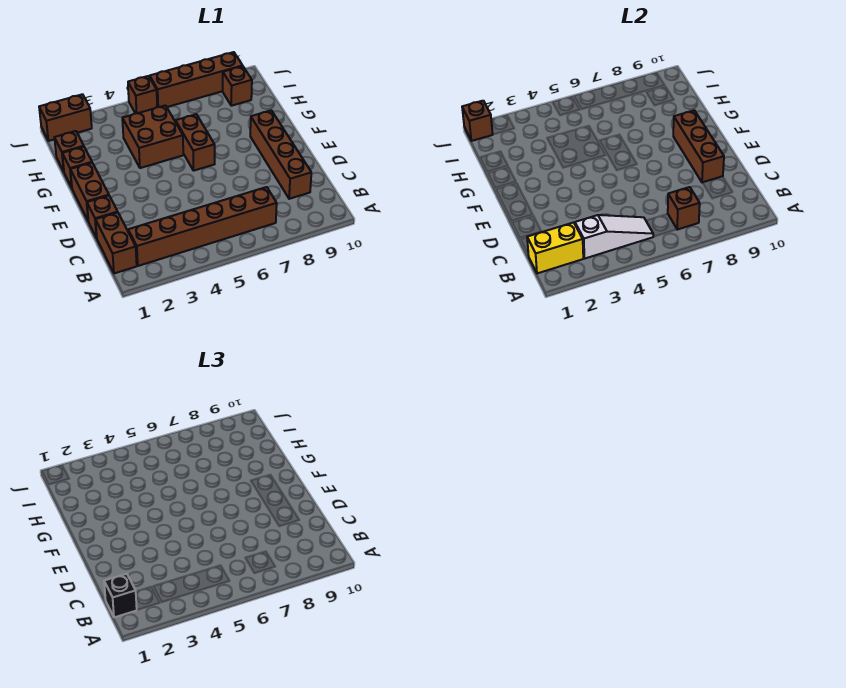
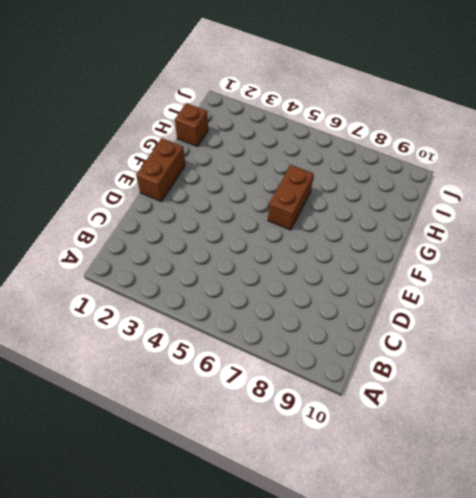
none -> brown brick B1:C1 level 1
none -> brown brick B2:B7 level 1
none -> brown brick C9:F9 level 1

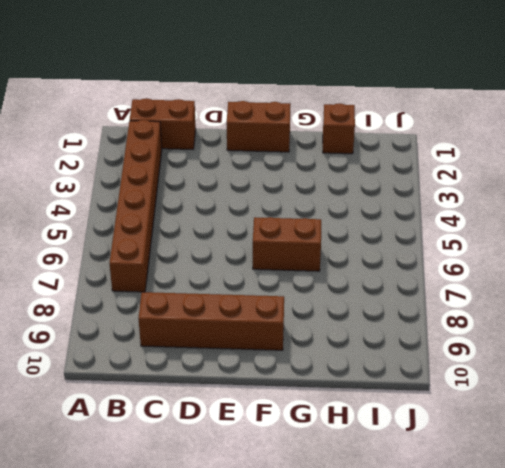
none -> brown brick D1 level 1
none -> brown brick G1 level 1
none -> brown brick G4:H5 level 1

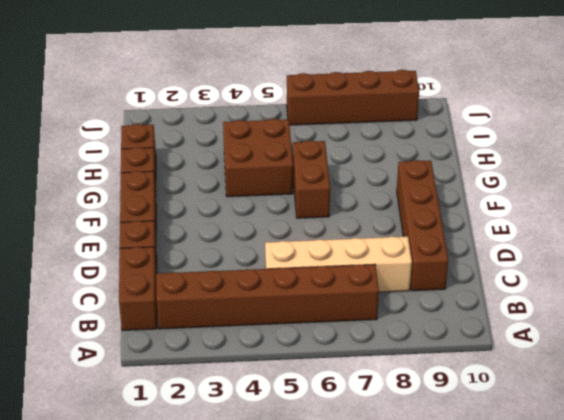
tan brick C5:C8 level 1 -> none
none -> brown brick I9 level 1
none -> brown brick J1:J2 level 1
none -> brown brick J5 level 1

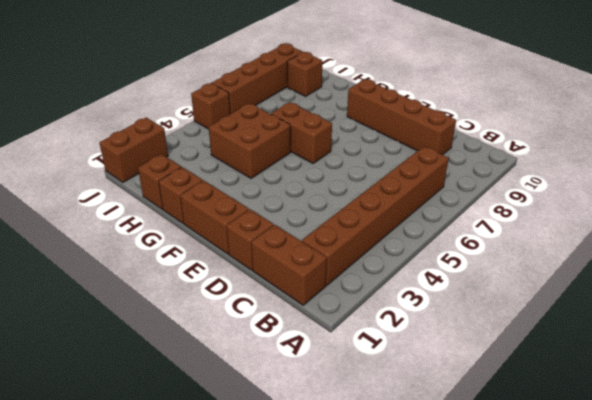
none -> yellow brick B1:B2 level 2
none -> white slope B3:B5 level 2 top 3
none -> brown brick B7 level 2

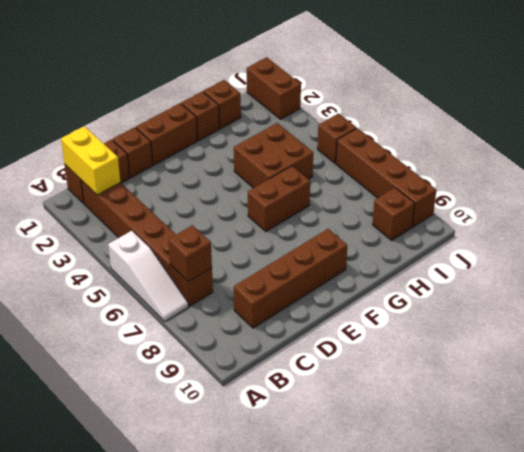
white slope A5:A7 level 1 top 5 -> white slope B3:B5 level 2 top 3
none -> brown brick D9:F9 level 2
none -> brown brick J1 level 2
none -> black brick B1 level 3

